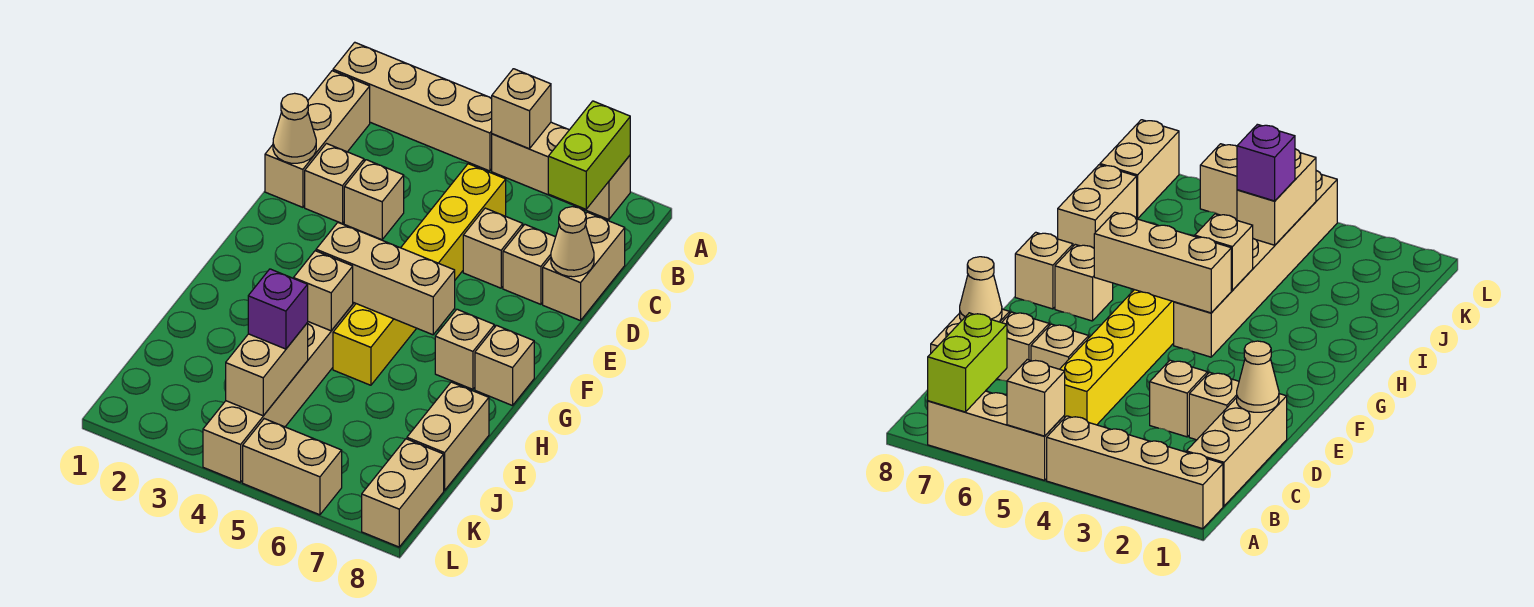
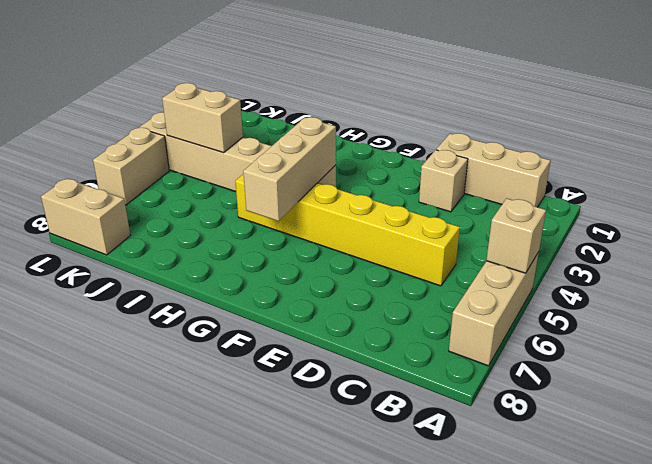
none -> tan brick A1:A4 level 1
none -> tan brick C8:D8 level 1
none -> tan brick D3 level 1

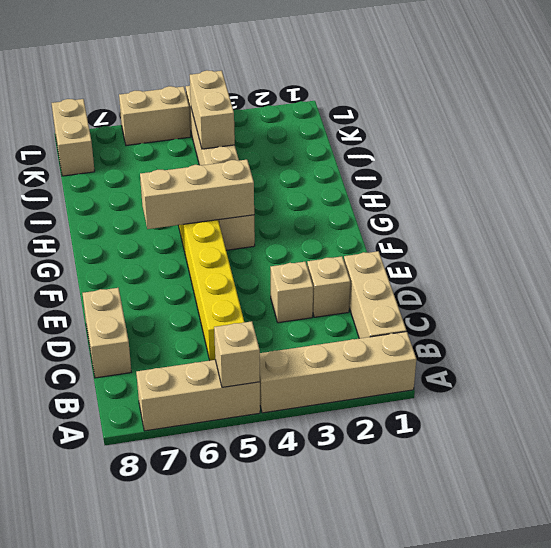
none -> tan brick D6 level 1
none -> tan brick D7 level 1
none -> tan brick G7 level 1

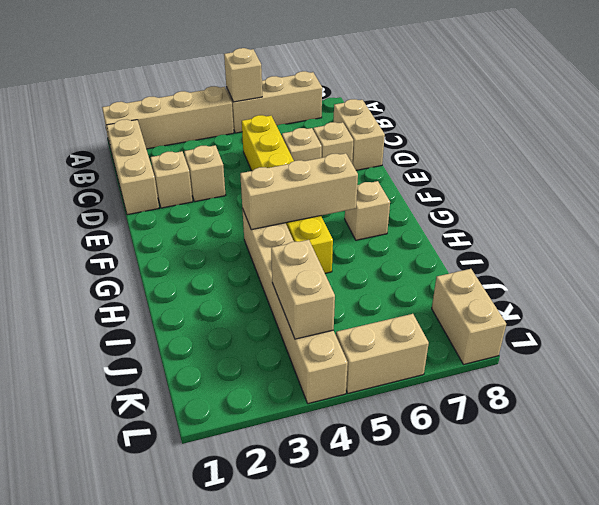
none -> tan brick G8 level 1
none -> tan brick I8:J8 level 1
none -> lime brick A7:B7 level 2

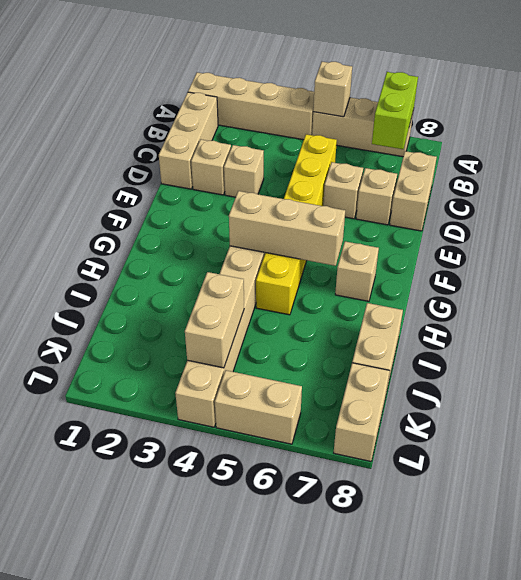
none -> tan brick G8 level 1
none -> tan cone D1 level 2
none -> tan cone D8 level 2

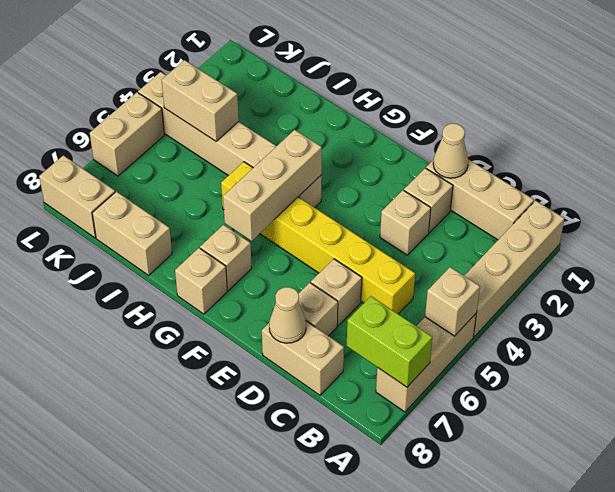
none -> tan brick H4 level 2
none -> purple brick J4 level 3

